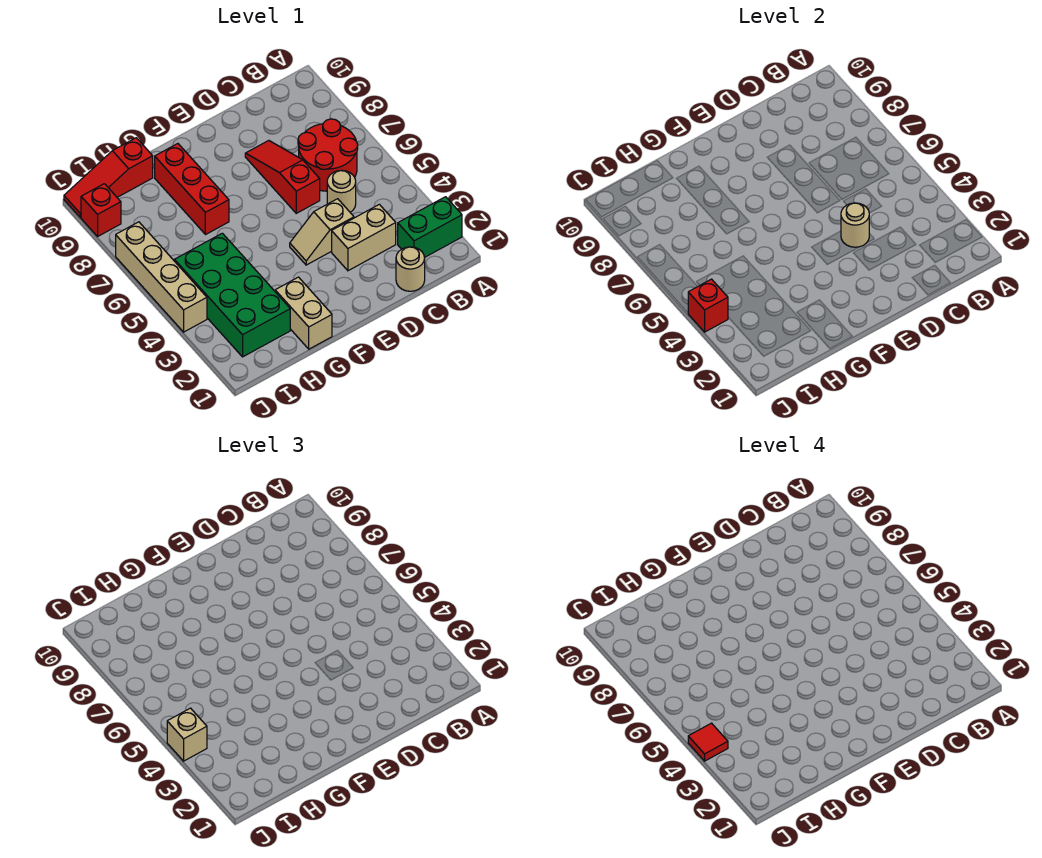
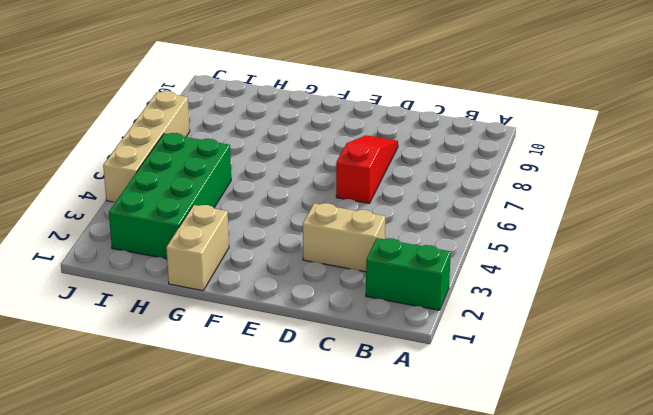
none -> red round brick B6:C7 level 1
none -> tan round brick C1 level 1
none -> tan round brick C5 level 1

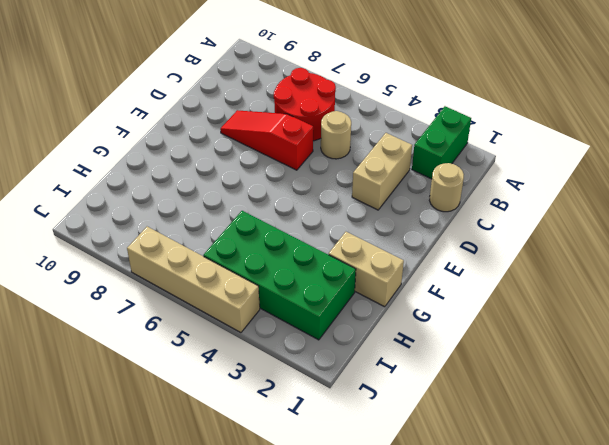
none -> tan slope D4:E4 level 1 top D
none -> red brick G7:G9 level 1
none -> red slope H10:J10 level 1 top H

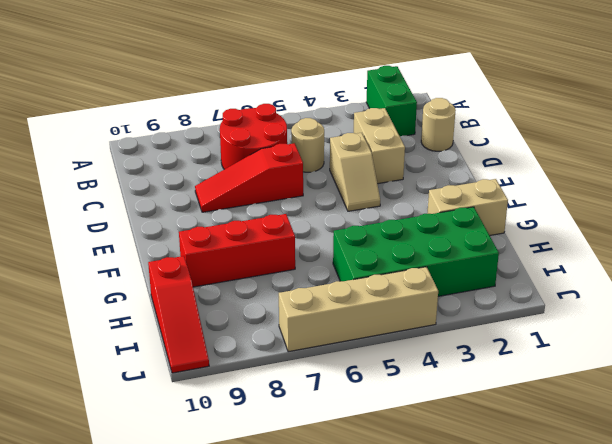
none -> red brick J9 level 1
none -> tan round brick D4 level 2
none -> red brick J4 level 2

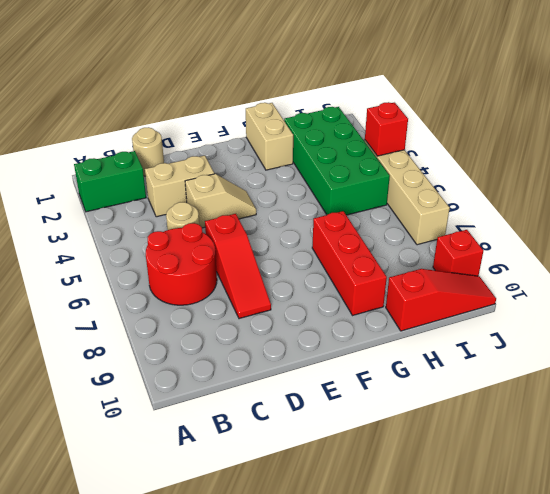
none -> tan round brick D4 level 2
none -> tan brick J4 level 3
none -> red tile J4 level 4

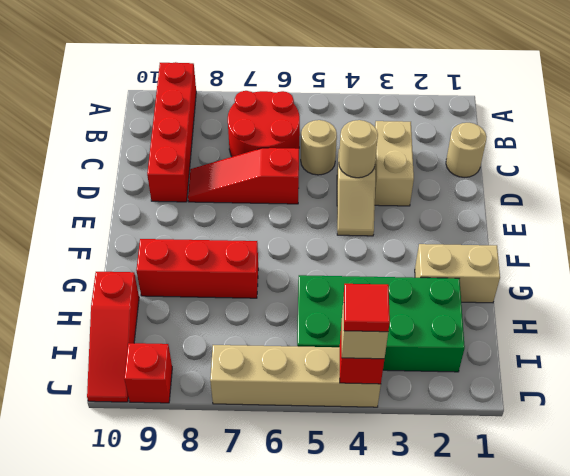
red brick A9:D9 level 1 -> none
none -> green brick A2:B2 level 1

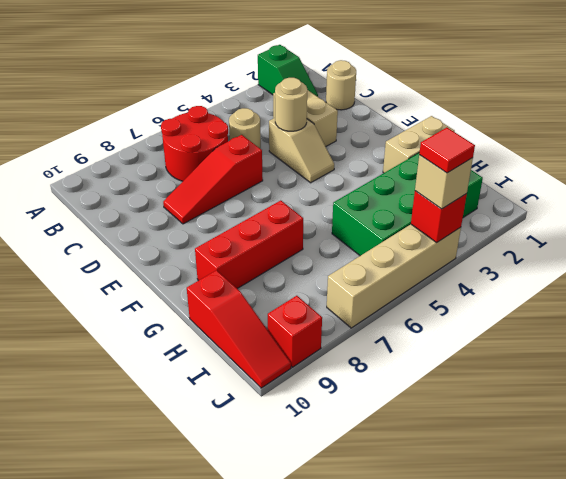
green slope A2:B2 level 1 top A -> green brick A2:B2 level 1

